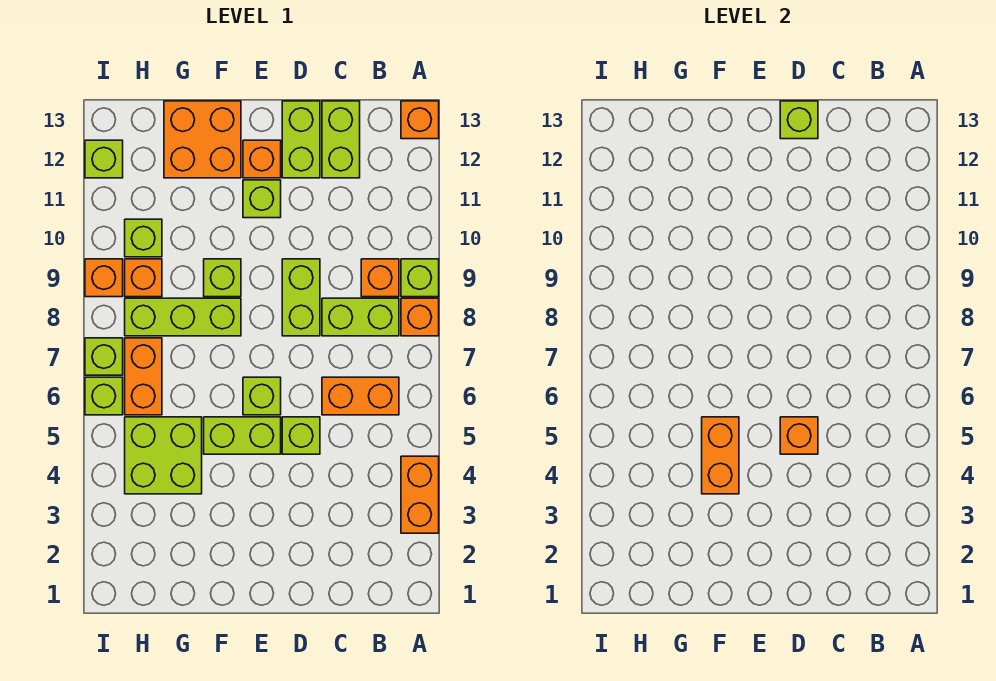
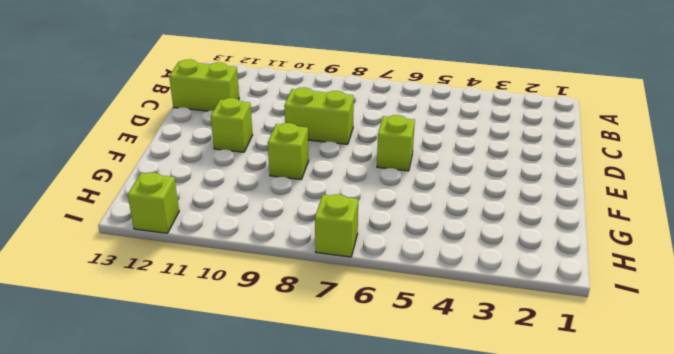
none -> orange brick A3:A4 level 1
none -> orange brick A8 level 1
none -> lime brick A9 level 1

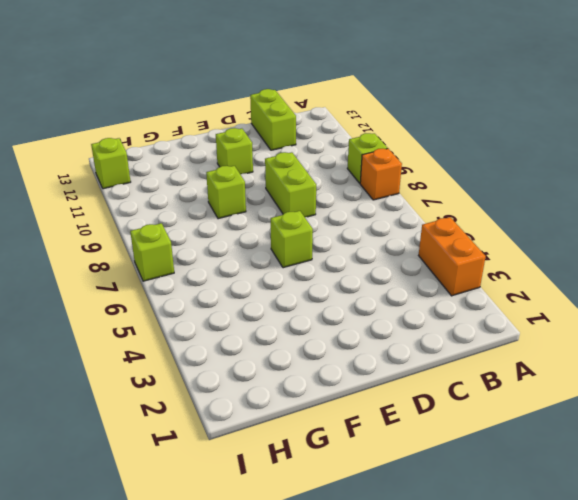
none -> orange brick A13 level 1
none -> orange brick B6:C6 level 1
none -> lime brick B8:C8 level 1

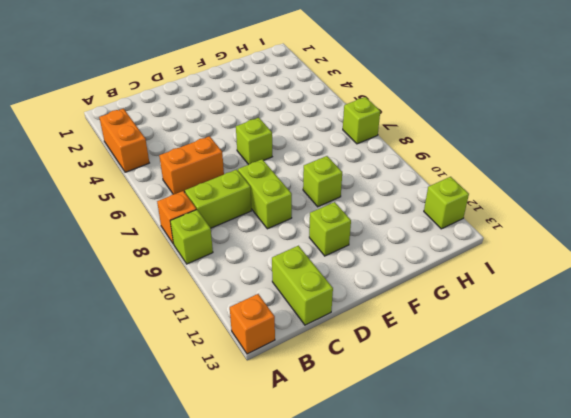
none -> orange brick B9 level 1
none -> lime brick D5 level 1
none -> lime brick D12:D13 level 1

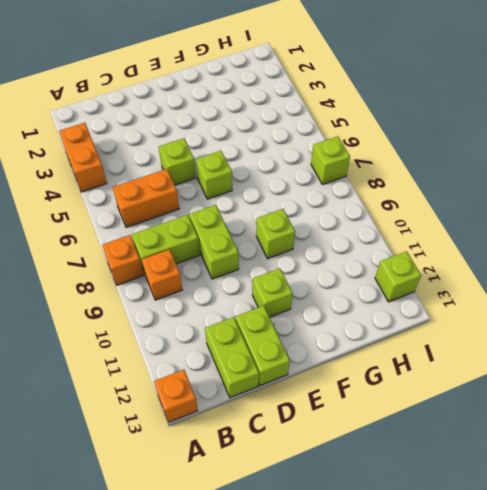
none -> lime brick A9 level 1
none -> lime brick E5:F5 level 1
none -> orange brick E12 level 1

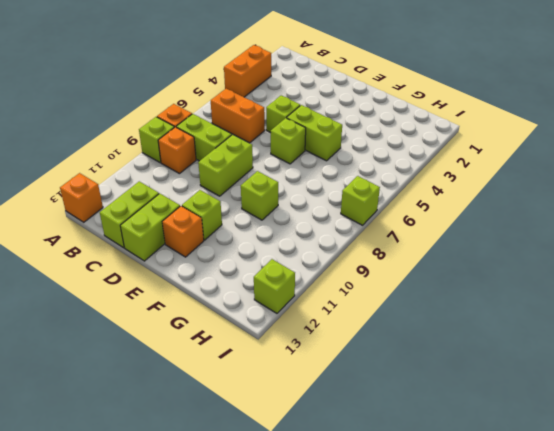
none -> lime brick F8:H8 level 1
none -> orange brick F12:G13 level 1
none -> lime brick G4:H5 level 1

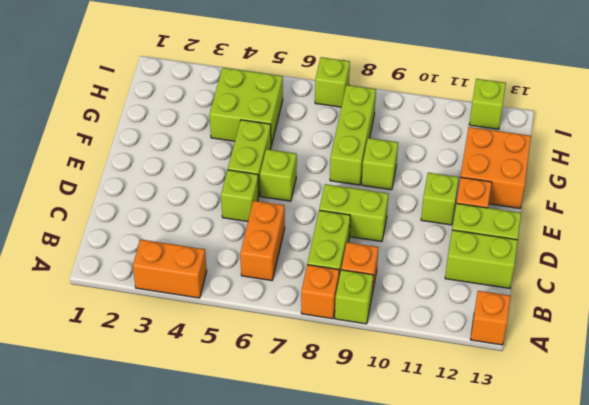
none -> orange brick H6:H7 level 1
none -> orange brick H9 level 1
none -> lime brick H10 level 1

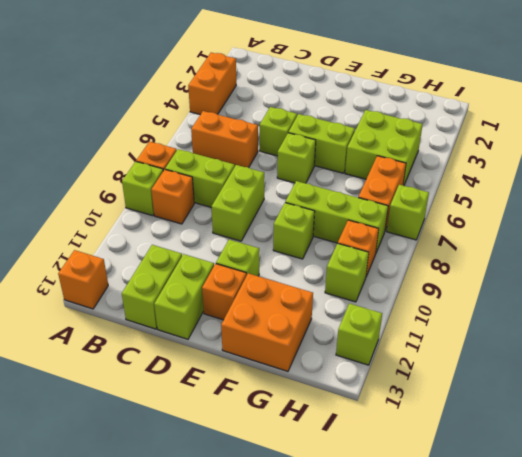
none -> lime brick I6 level 1
none -> orange brick I9 level 1
none -> orange brick D5 level 2

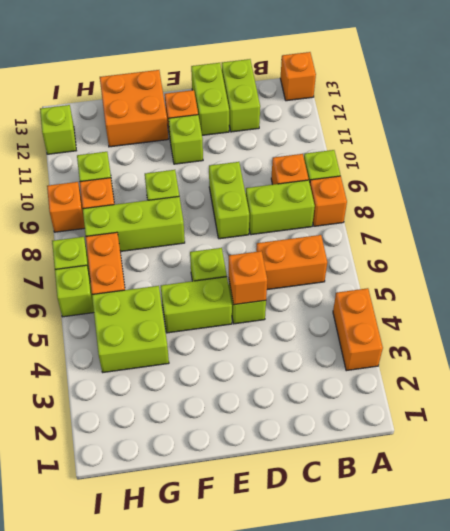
none -> lime brick D13 level 2
none -> orange brick F4:F5 level 2

